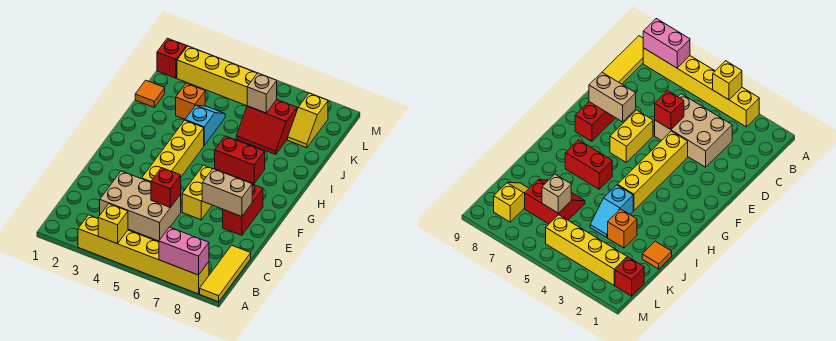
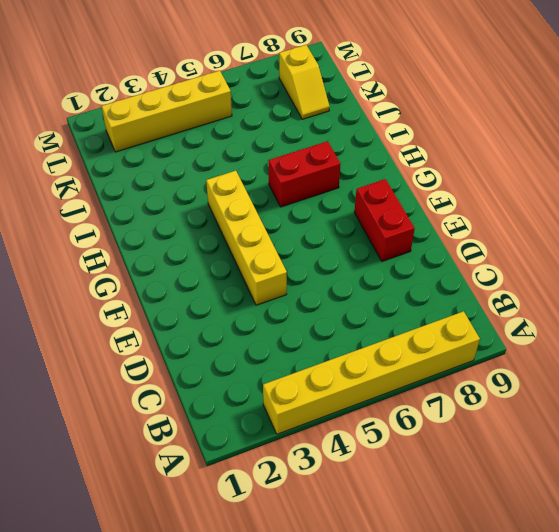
none -> yellow tile A9:C9 level 1
none -> tan brick C3:D5 level 1
none -> yellow brick E6:F6 level 1

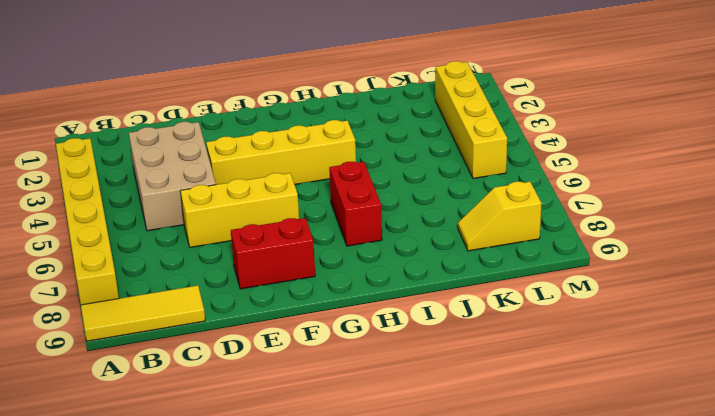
yellow brick D6:F6 level 1 -> yellow brick E6:F6 level 1
none -> cyan slope I4:J4 level 1 top I
none -> orange tile J1 level 1
none -> orange brick J3 level 1

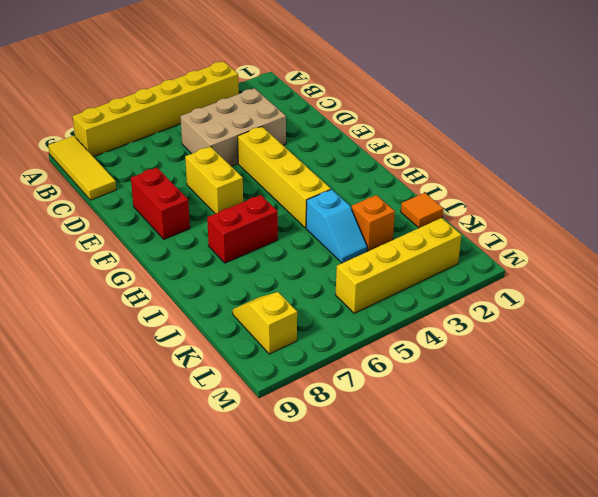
none -> red slope J6:K7 level 1 top K
none -> red brick L1 level 1
none -> yellow brick A4 level 2

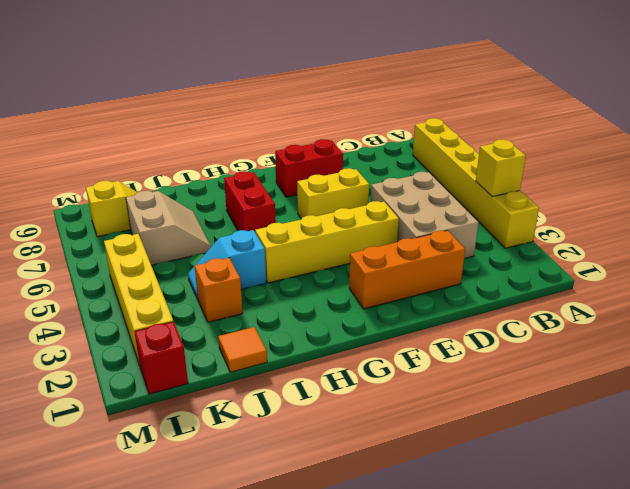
orange brick D2:F2 level 1 -> none
tan slope J6:K7 level 1 top K -> red slope J6:K7 level 1 top K
none -> yellow tile A9:C9 level 1
none -> pink brick A7:A8 level 2
none -> red brick D5 level 2

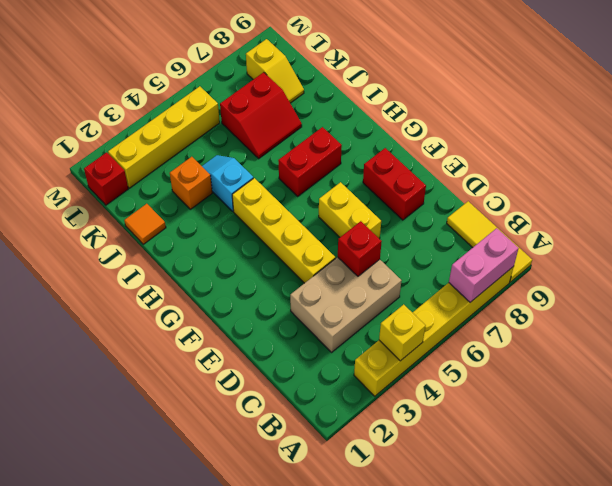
none -> tan brick E7:E8 level 2
none -> tan brick K6 level 2

